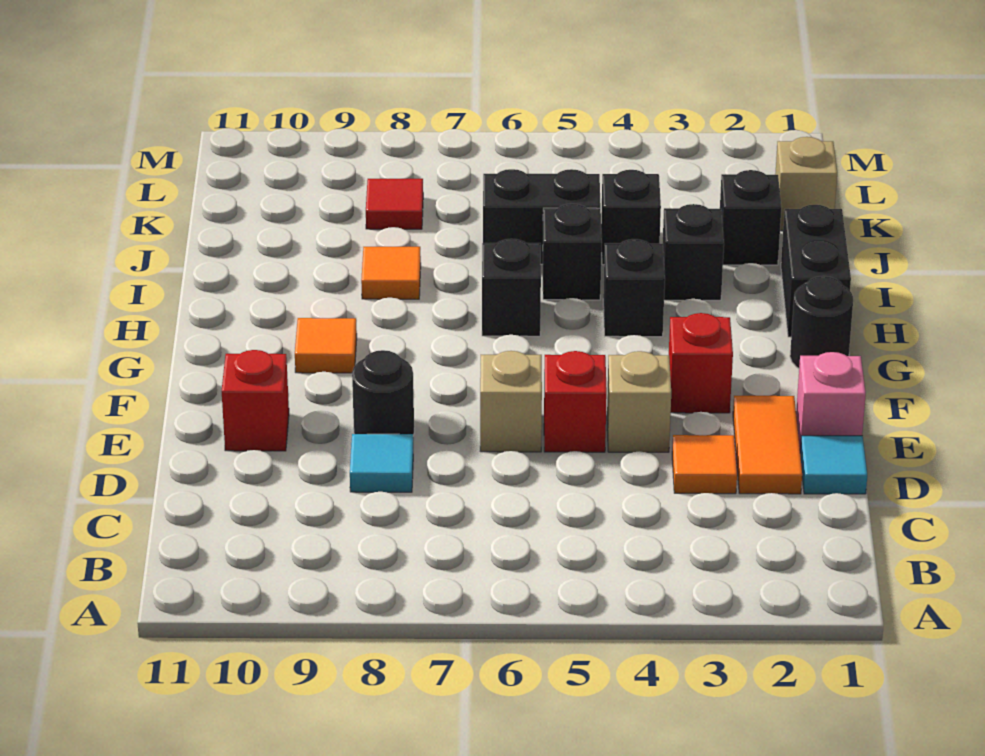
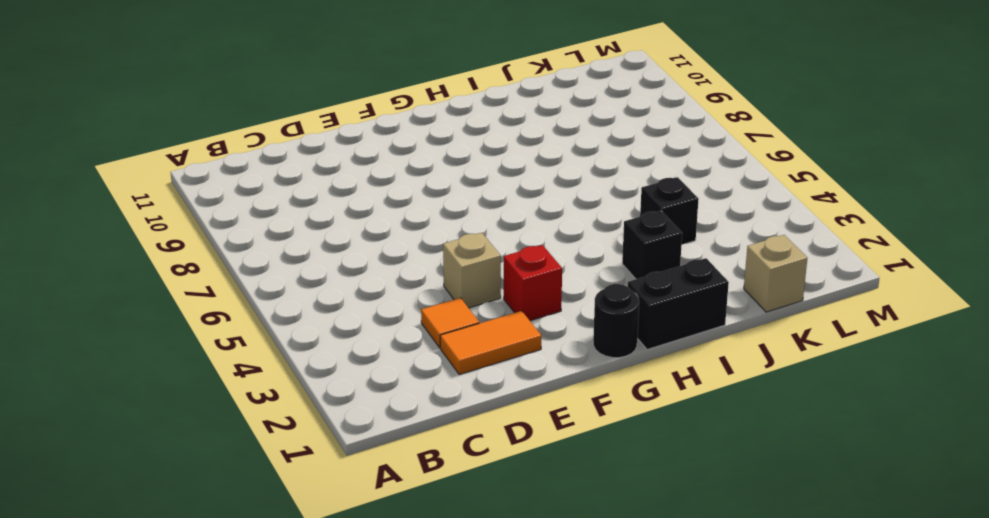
none -> cyan tile D1 level 1
none -> cyan tile D8 level 1
none -> pink brick E1 level 1

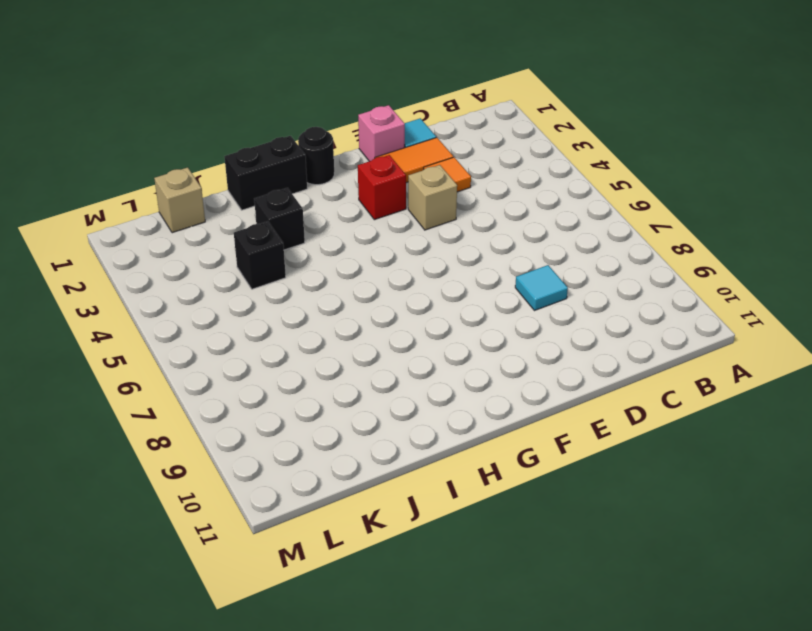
none -> red brick E5 level 1
none -> tan brick E6 level 1
none -> black round brick E8 level 1

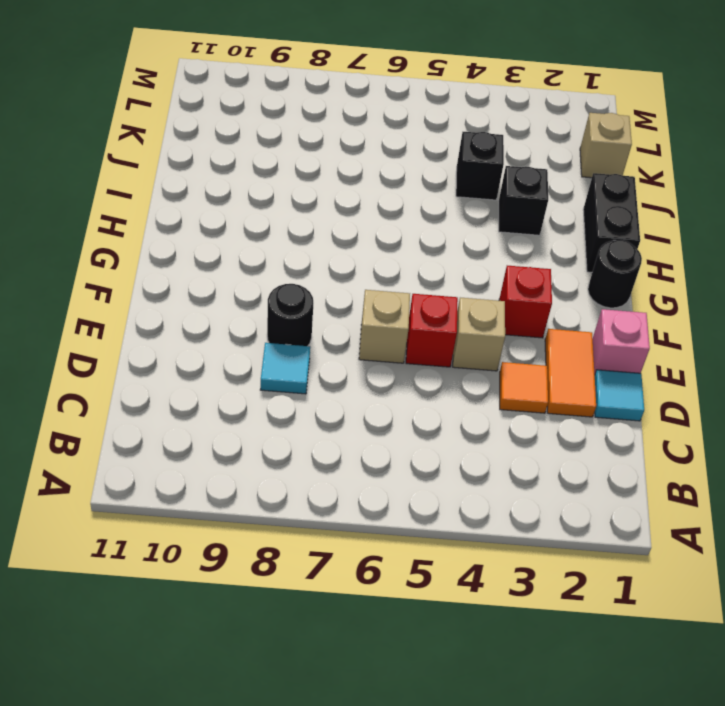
none -> red brick E10 level 1
none -> orange tile G9 level 1
none -> black brick H4 level 1

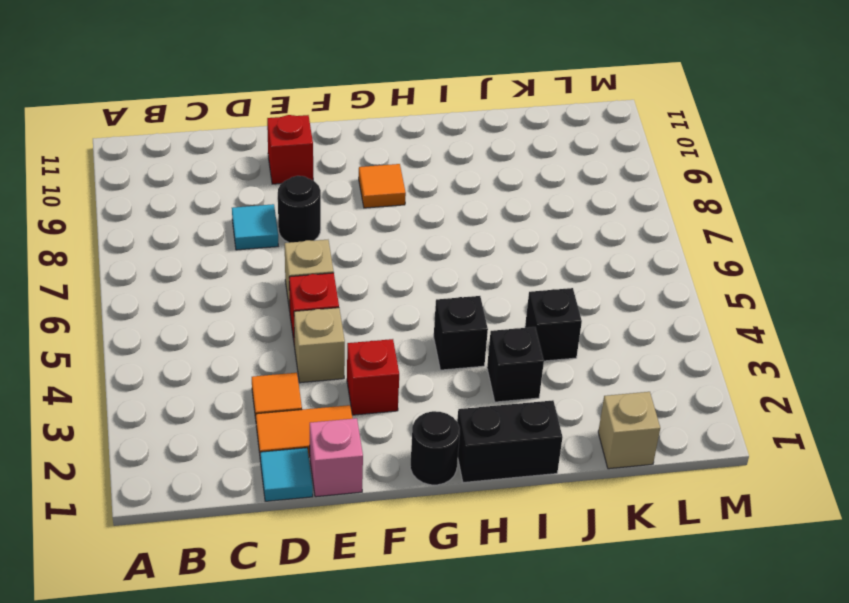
none -> black brick H6 level 1
none -> black brick I5 level 1
none -> orange tile I8 level 1

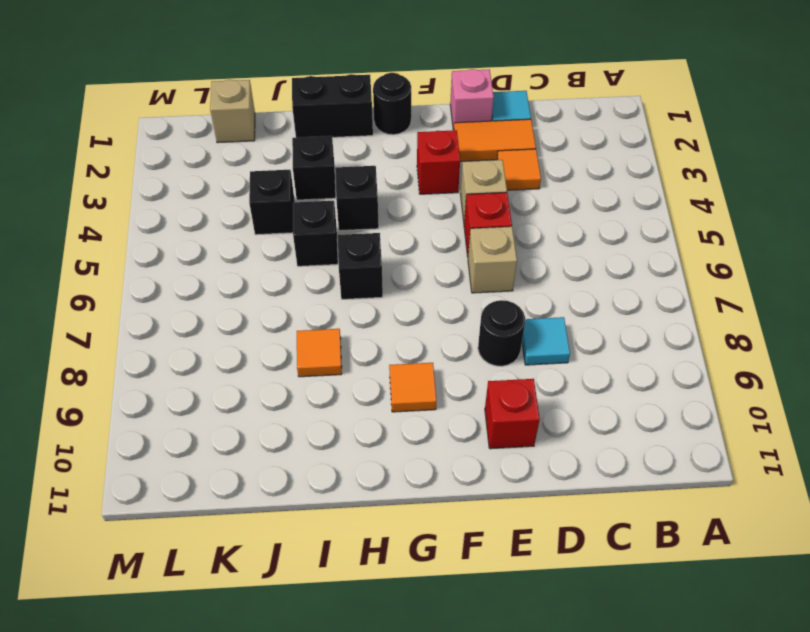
none -> black brick J2 level 1
none -> black brick J5:J6 level 1
none -> red tile K8 level 1

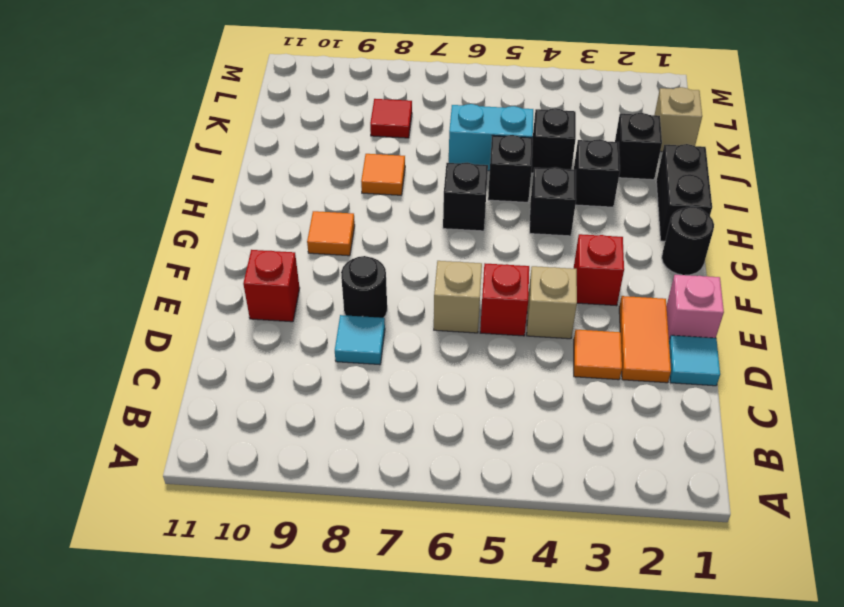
cyan brick J5:J6 level 1 -> black brick J5:J6 level 1

